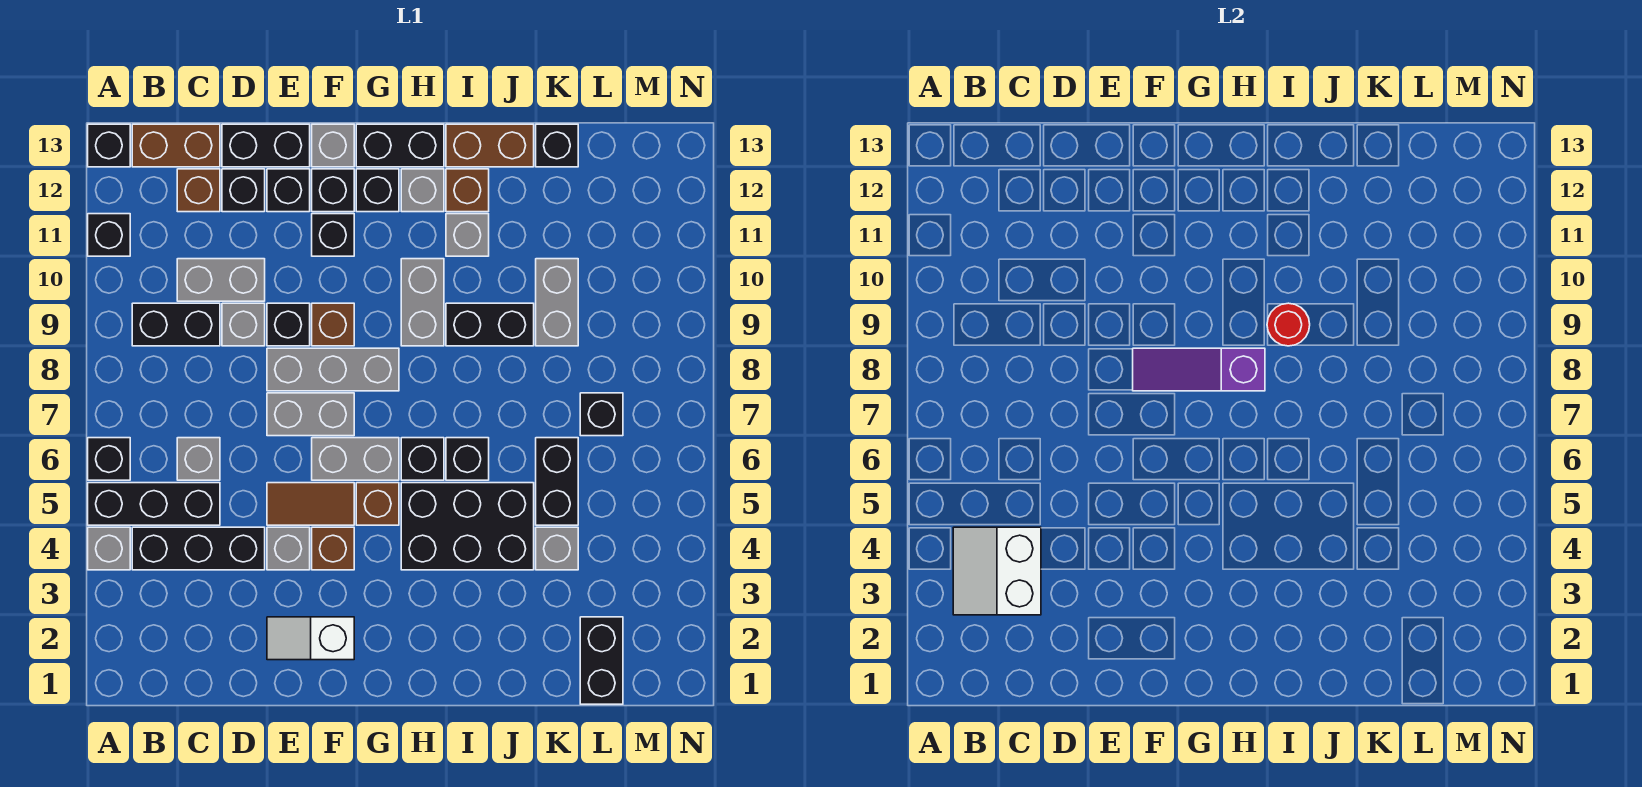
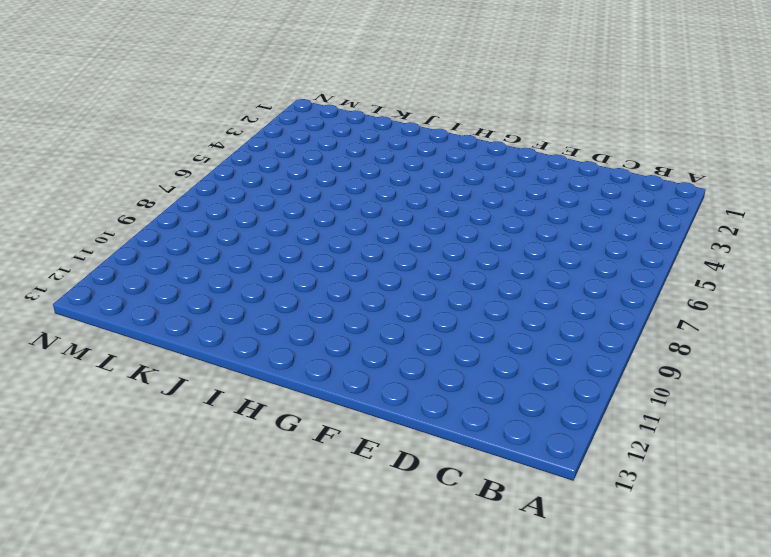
none -> grey brick A4 level 1
none -> black brick A5:C5 level 1
none -> black brick A6 level 1
none -> black brick A11 level 1

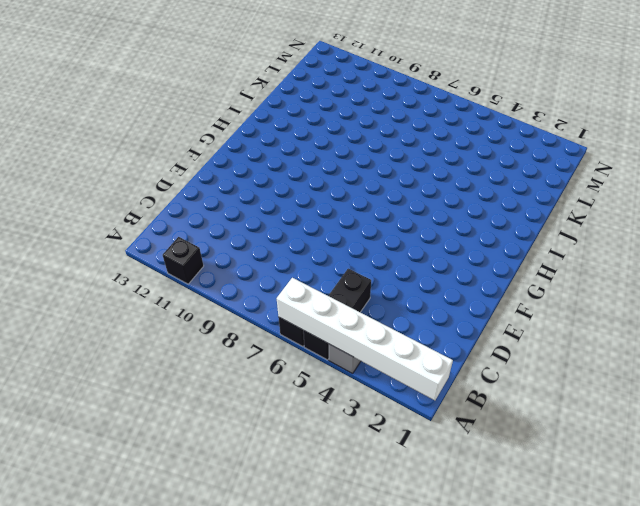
white brick A1:A6 level 2 -> none
none -> black brick A13 level 1
none -> black brick B4:D4 level 1
none -> black brick B9:C9 level 1
none -> brown brick B13:C13 level 1

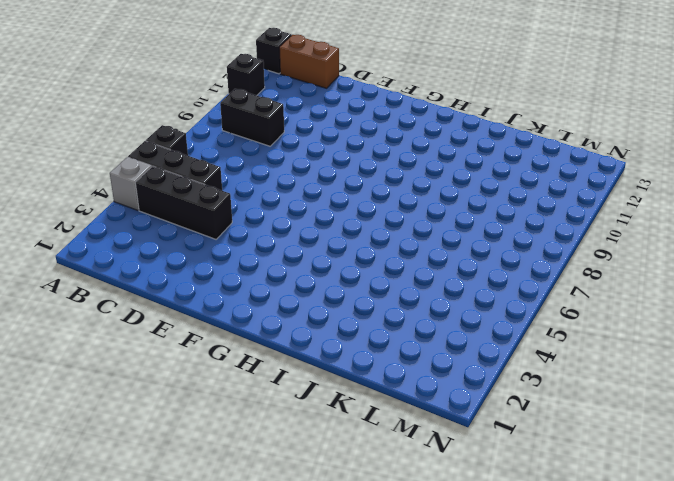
none -> grey brick C6 level 1
none -> grey brick C10:D10 level 1
none -> brown brick C12 level 1
none -> grey brick D9 level 1

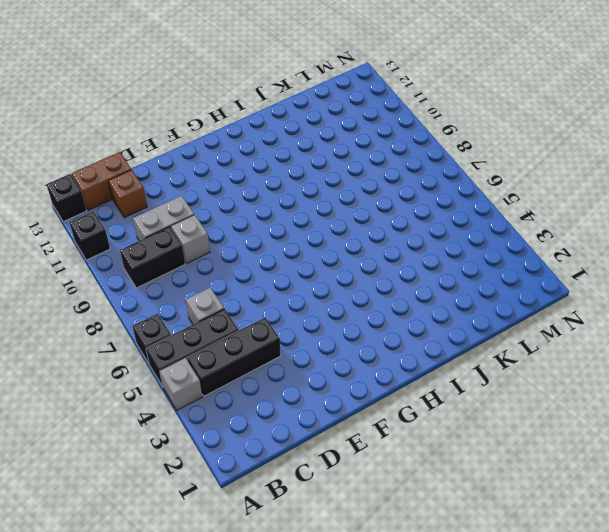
none -> black brick D12 level 1
none -> black brick D13:E13 level 1
none -> white slope E2:F2 level 1 top F
none -> grey brick E4 level 1

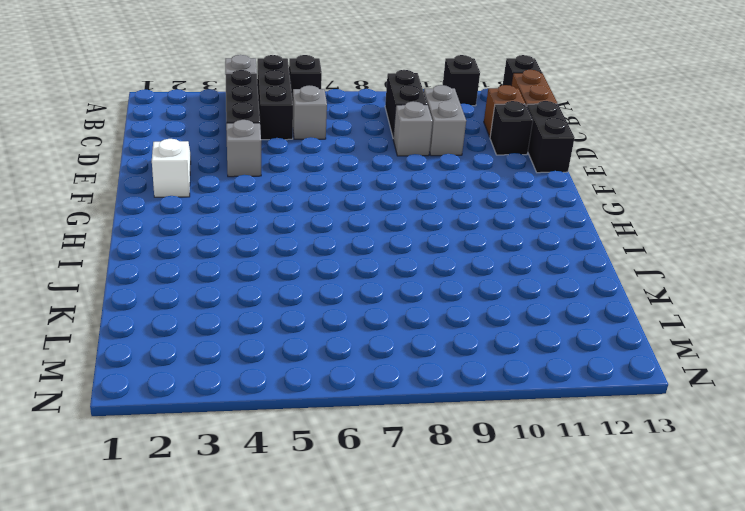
none -> brown tile E5:F5 level 1
none -> grey brick E7:F7 level 1
none -> grey brick E8:G8 level 1
none -> black brick E9 level 1

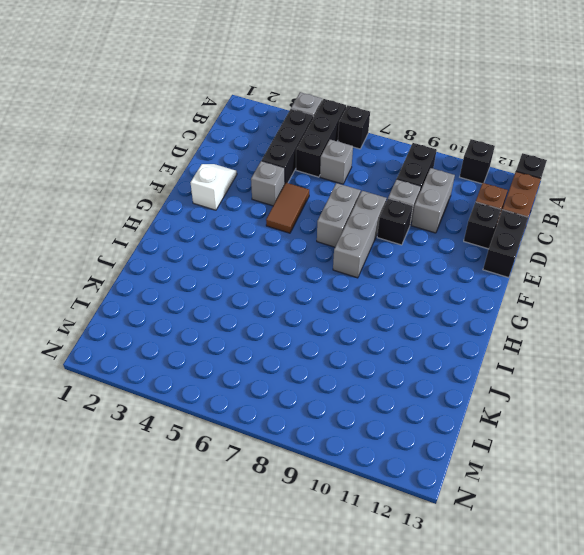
none -> black brick E12 level 1
none -> brown brick F4 level 1
none -> grey brick F6:G6 level 1
none -> brown brick F9 level 1

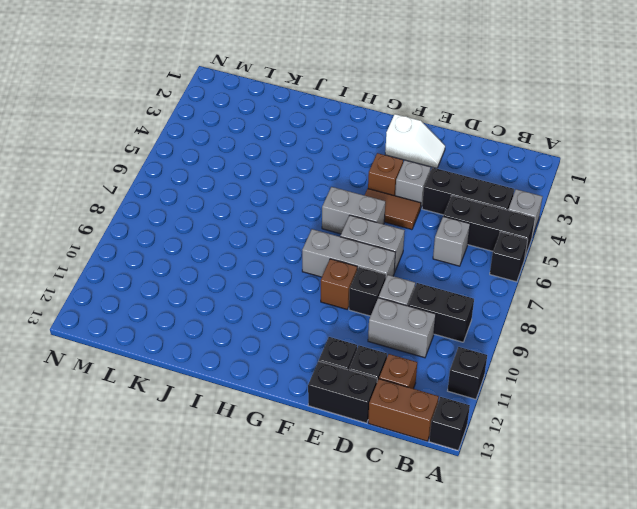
none -> black brick F11 level 1
none -> black brick F12 level 1
none -> grey brick F13 level 1
none -> brown brick G5 level 1

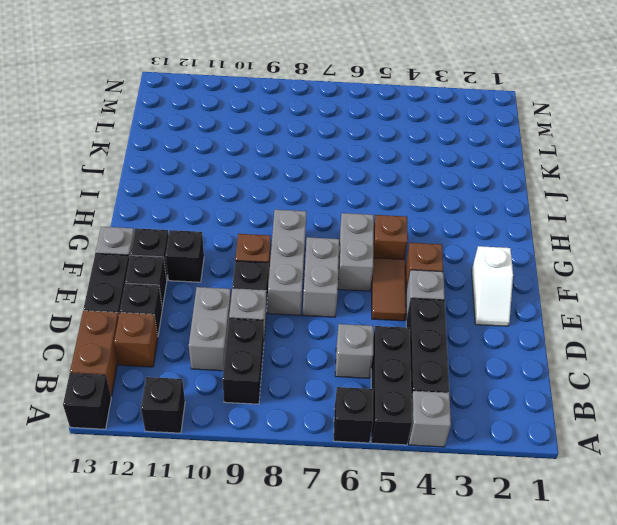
none -> black brick G12 level 1
none -> black brick G13:H13 level 1
none -> black brick H4:J5 level 1
none -> black brick H6 level 1

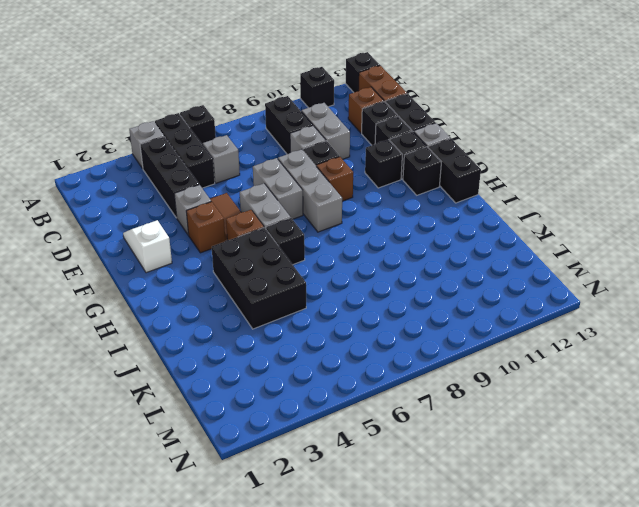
none -> grey brick H9:H10 level 1
none -> grey brick H12 level 1
none -> black brick I6 level 1
none -> black brick I9:J9 level 1

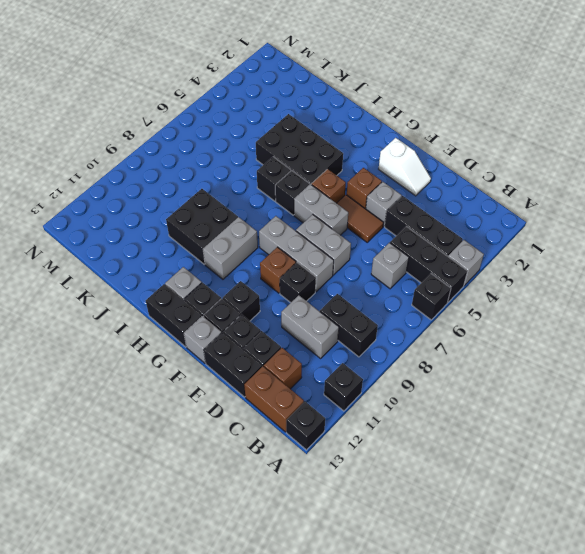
black brick I9:J10 level 1 -> black brick I9:J9 level 1
none -> grey brick D9 level 1
none -> grey brick I11 level 1
none -> brown brick I12 level 1
none -> brown brick I13:J13 level 1

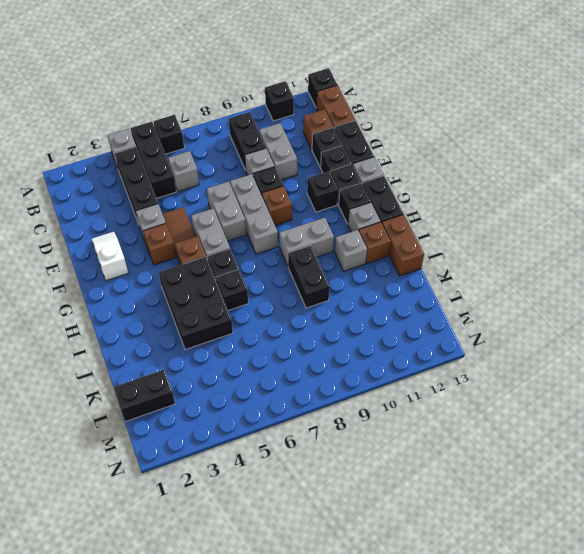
none -> grey brick K4 level 1
none -> black brick K5:K6 level 1
none -> grey brick K9:K10 level 1
none -> black brick K13 level 1

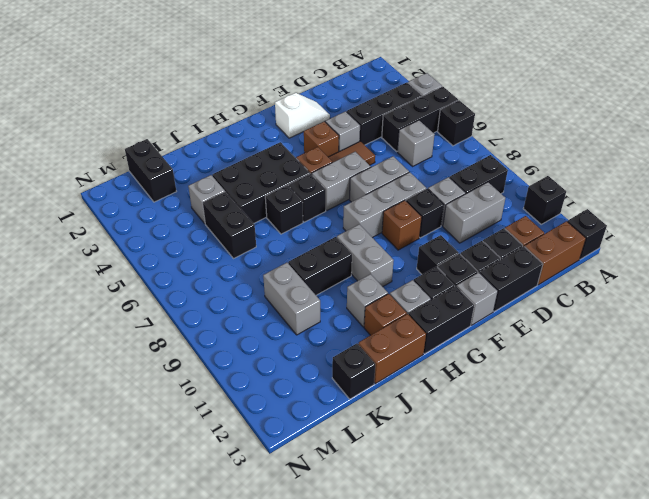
none -> black brick L7 level 1
none -> white slope B3:C4 level 2 top C
none -> purple slope F8:H8 level 2 top H
none -> red round brick I9 level 2

